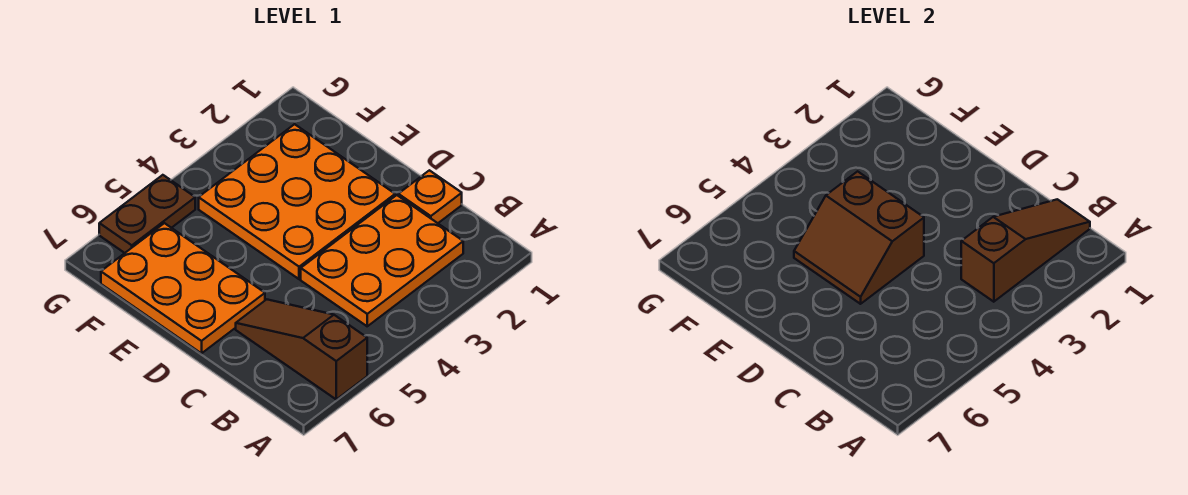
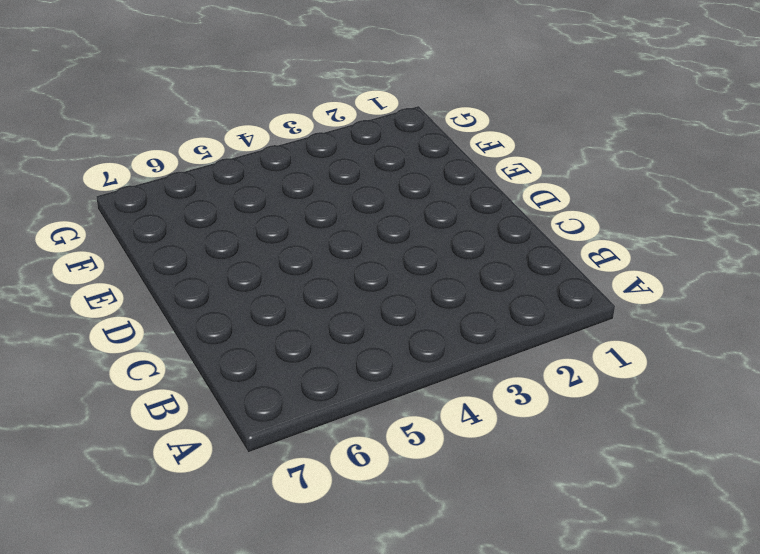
none -> brown slope A6:C6 level 1 top A
none -> orange plate B2:C4 level 1

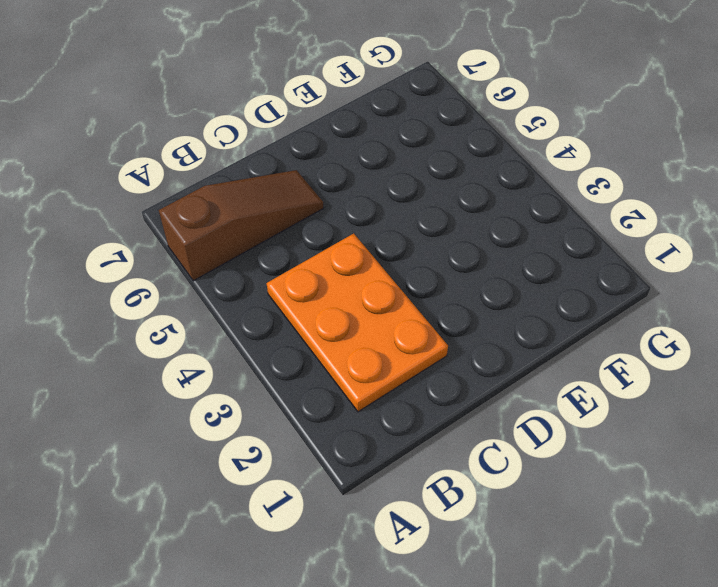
none -> orange plate C1 level 1
none -> orange plate D2:F4 level 1

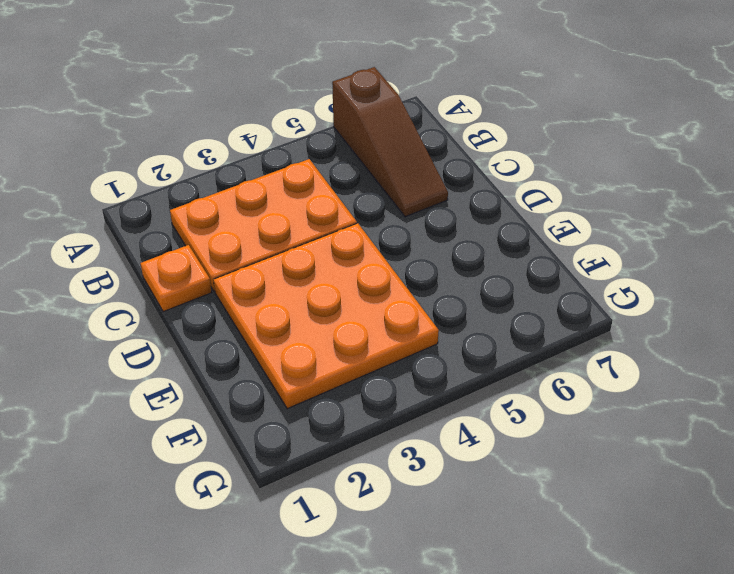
none -> orange plate D6:F7 level 1
none -> brown plate G5:G6 level 1

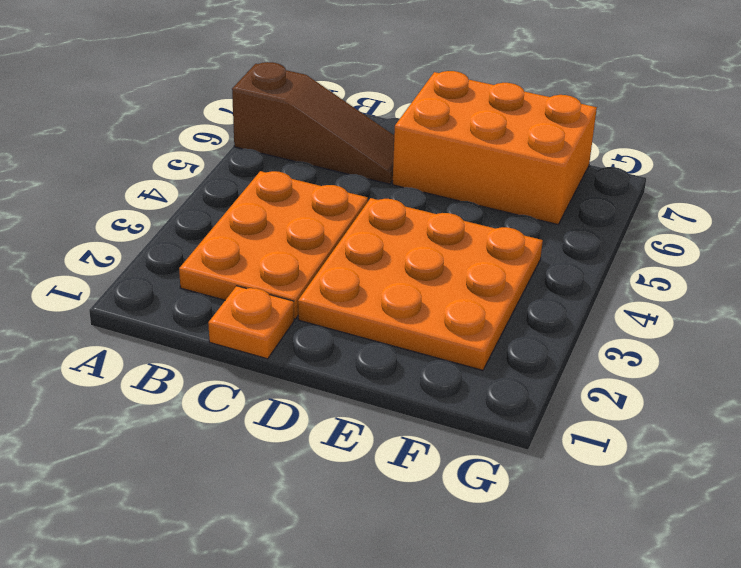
orange brick D6:F7 level 1 -> orange plate D6:F7 level 1
none -> brown plate G5:G6 level 1
none -> brown slope B1:B3 level 2 top 3

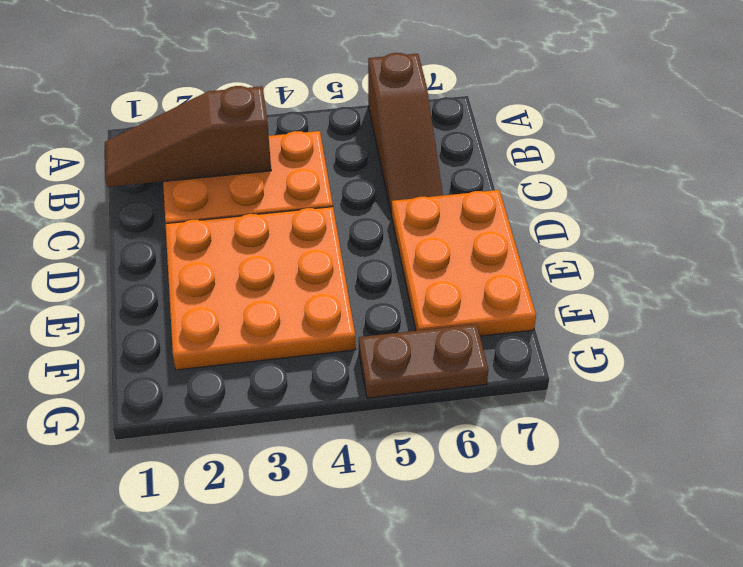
none -> orange plate C1 level 1
none -> brown slope D4:E5 level 2 top 4

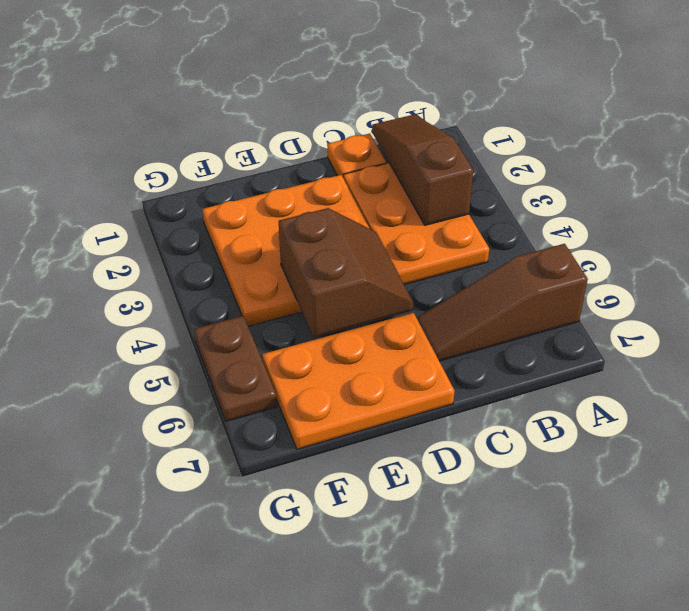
brown slope D4:E5 level 2 top E -> brown slope D4:E5 level 2 top 4

